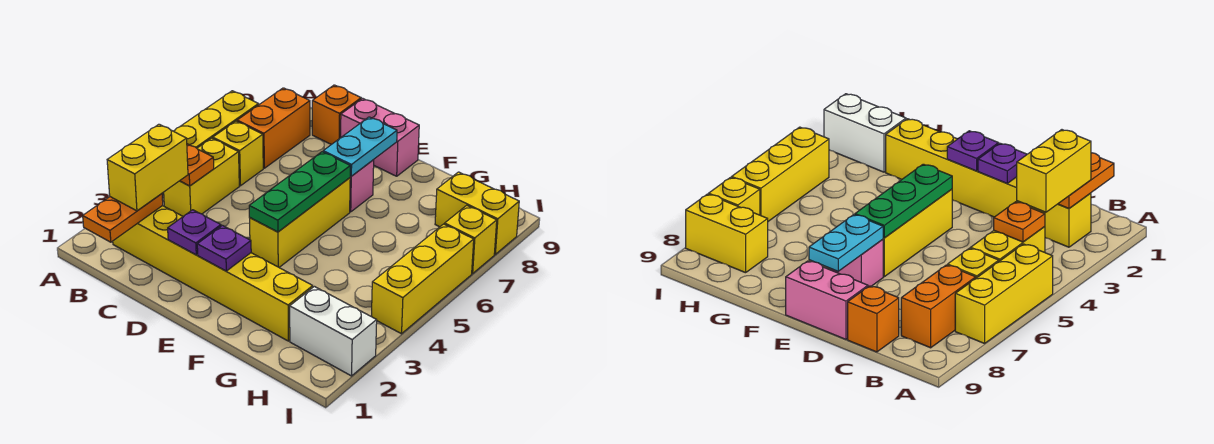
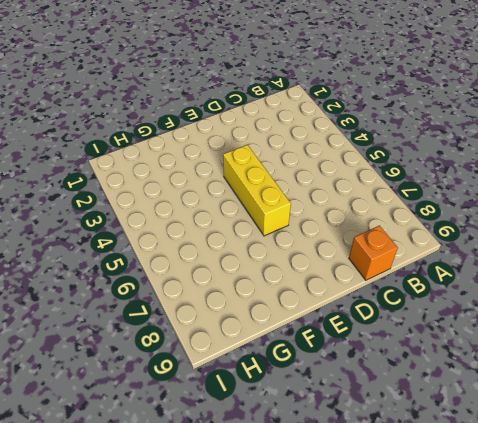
none -> yellow brick A5:A7 level 1
none -> yellow brick B2:G2 level 1
none -> yellow brick B4:B5 level 1

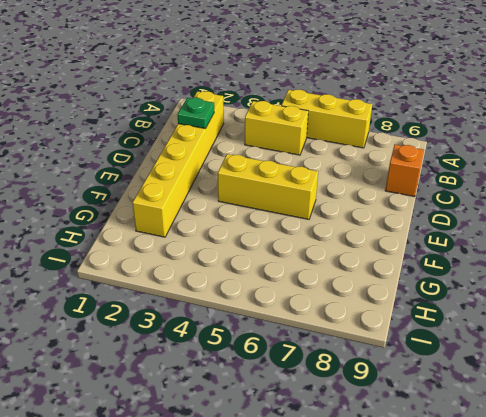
green plate C2 level 2 -> none
none -> yellow brick B6 level 1
none -> orange brick B7:B8 level 1
none -> pink brick D9:E9 level 1

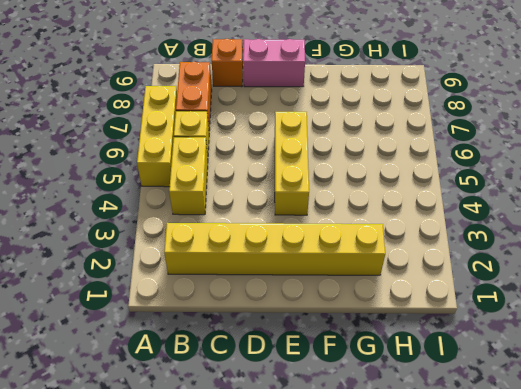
none -> pink brick E7 level 1
none -> white brick H2:I2 level 1
none -> yellow brick H8:I8 level 1

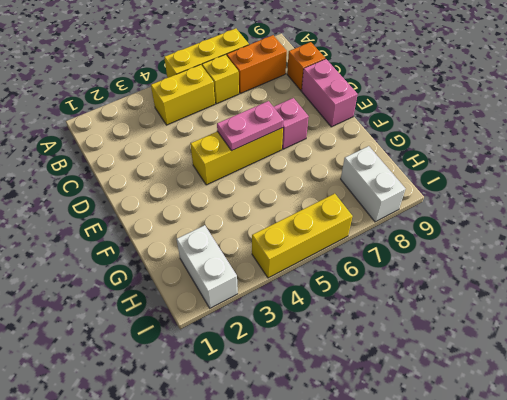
pink plate E5:E6 level 2 -> green plate E4:E6 level 2
white brick H8:I8 level 1 -> yellow brick H8:I8 level 1
none -> yellow brick B2:G2 level 1
none -> yellow brick I7 level 1
none -> orange plate B1:B2 level 2

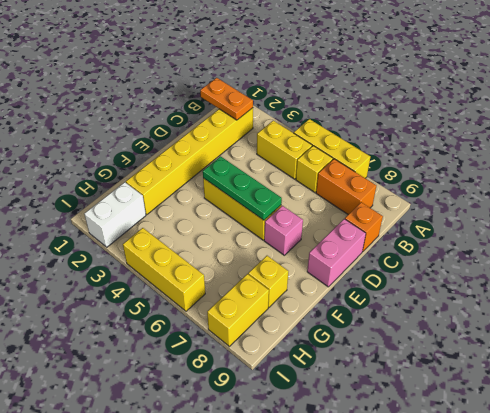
yellow brick G8 level 1 -> yellow brick I7 level 1
none -> orange plate B4 level 2
none -> purple plate D2 level 2
none -> purple plate E2 level 2

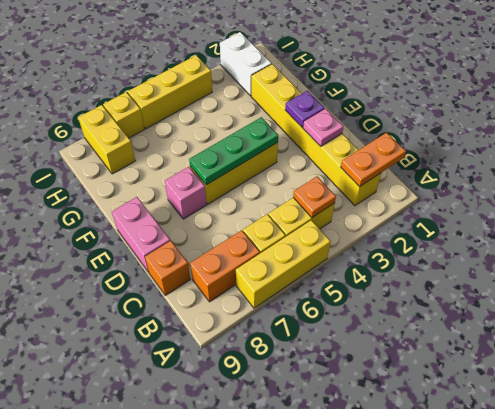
pink plate D2 level 2 -> purple plate D2 level 2
none -> cyan plate E7:E8 level 2
none -> yellow brick B2:B3 level 3

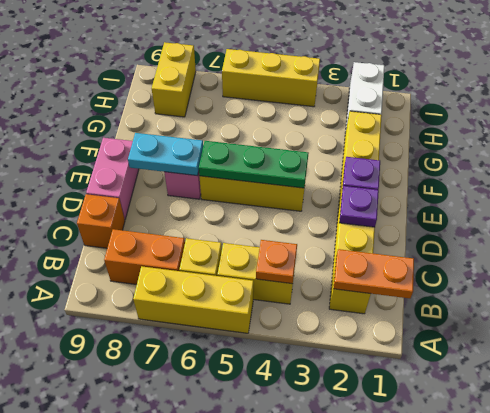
none -> yellow brick I7 level 1
none -> yellow brick B2:B3 level 3

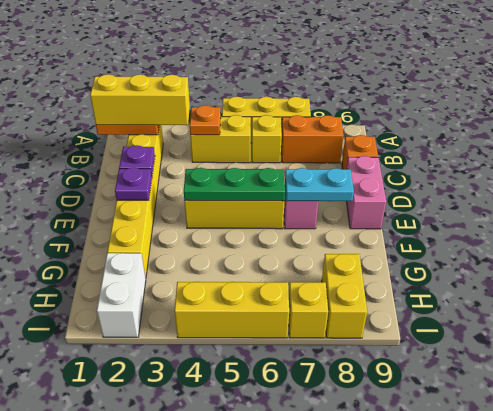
yellow brick B1:B3 level 3 -> yellow brick B2:B3 level 3

